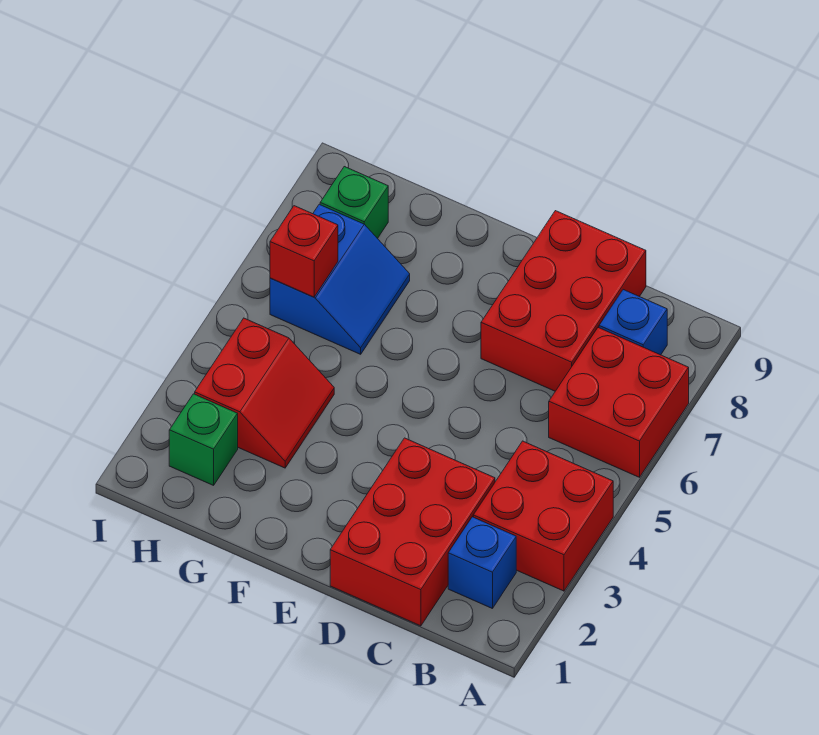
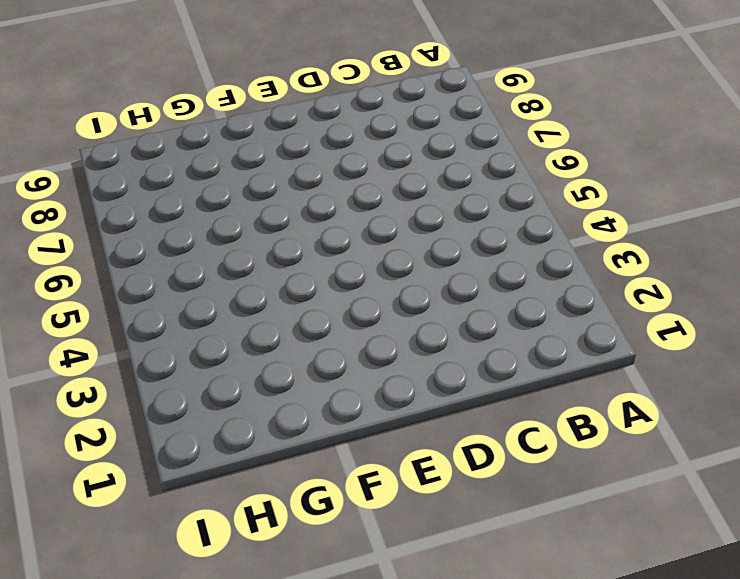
none -> red brick A3:B4 level 1
none -> red brick A6:B7 level 1

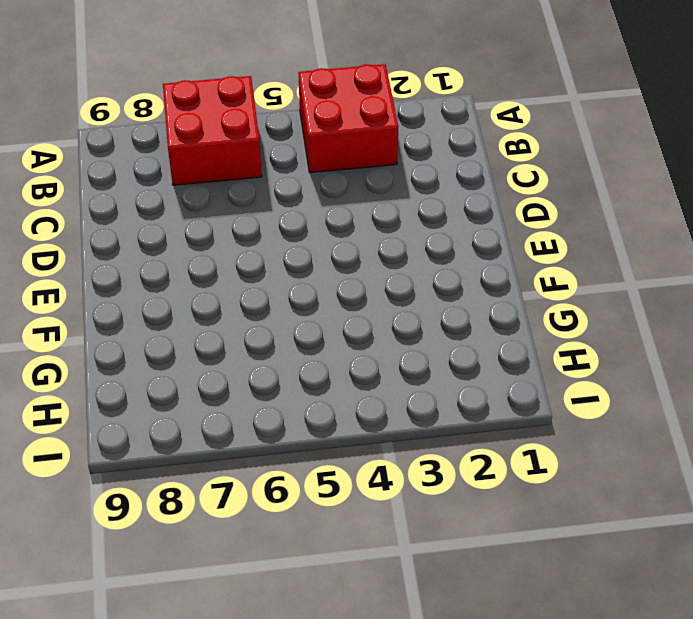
none -> blue brick B2 level 1
none -> blue brick B8 level 1

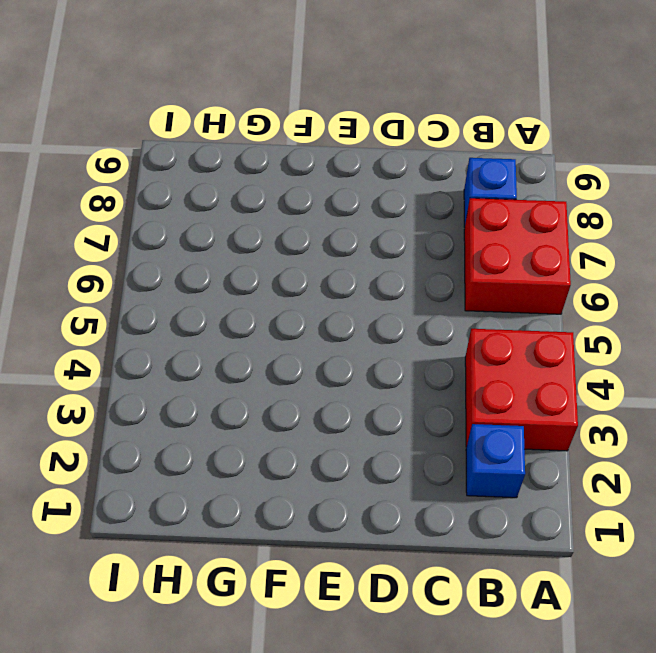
none -> red brick C1:D3 level 1
none -> red brick C7:D9 level 1

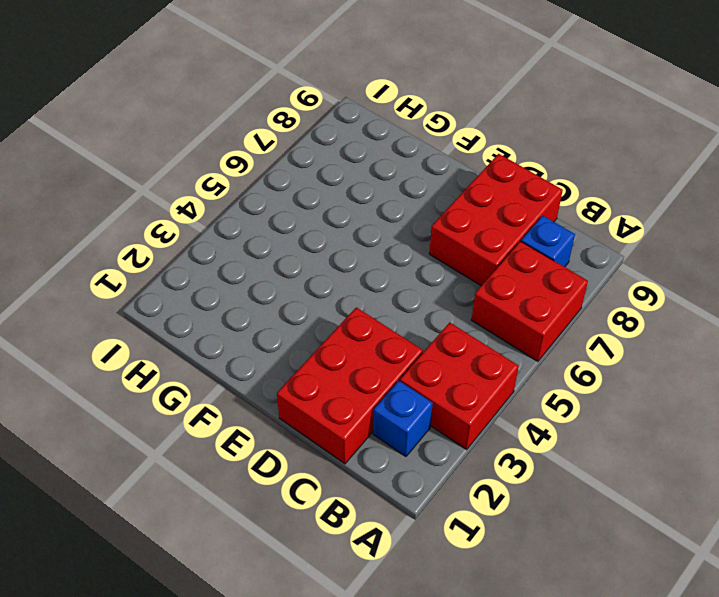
none -> red slope G3:H4 level 1 top H
none -> blue slope G6:H7 level 1 top H

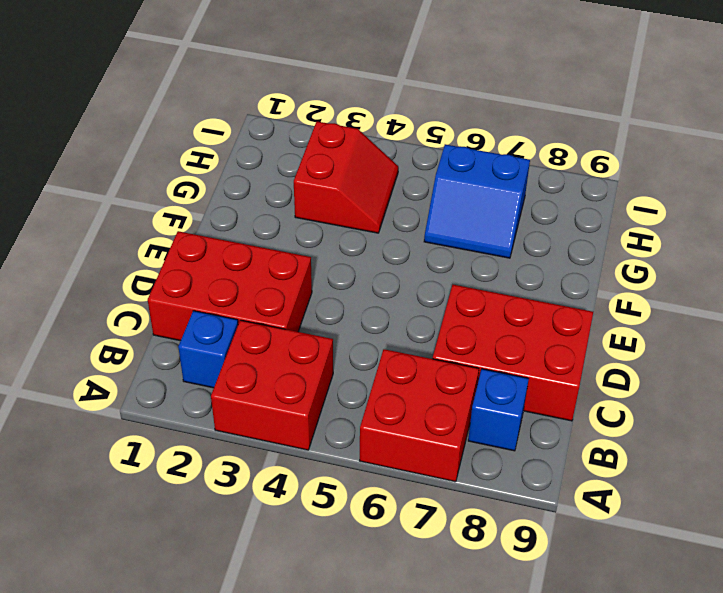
red slope G3:H4 level 1 top 3 -> red slope G3:H4 level 1 top H
none -> green brick H2 level 1
none -> green brick H8 level 1

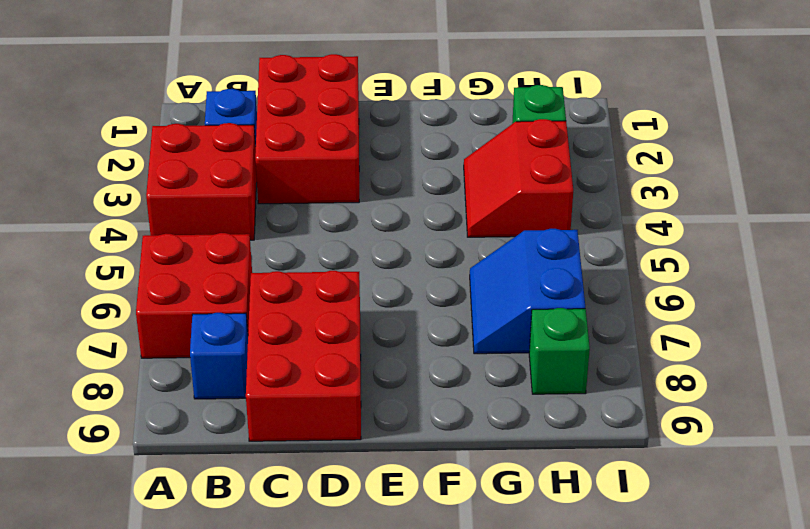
none -> red brick H6 level 2

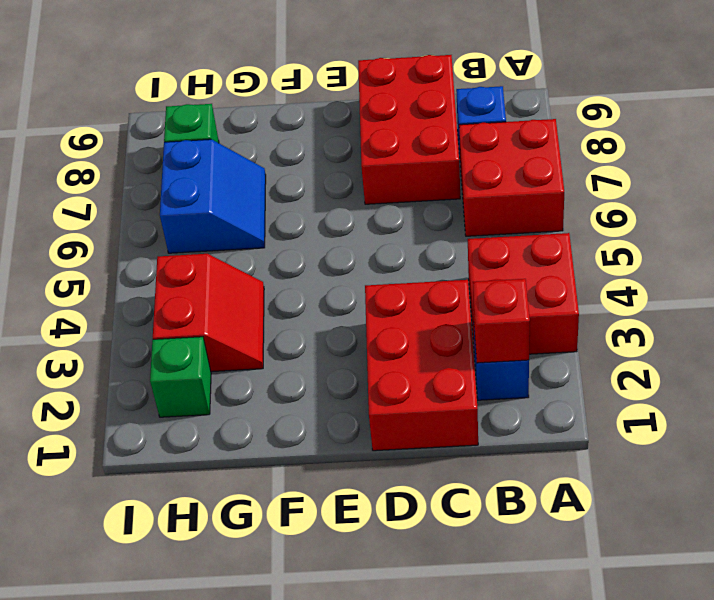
red brick B2 level 2 -> red brick H6 level 2

